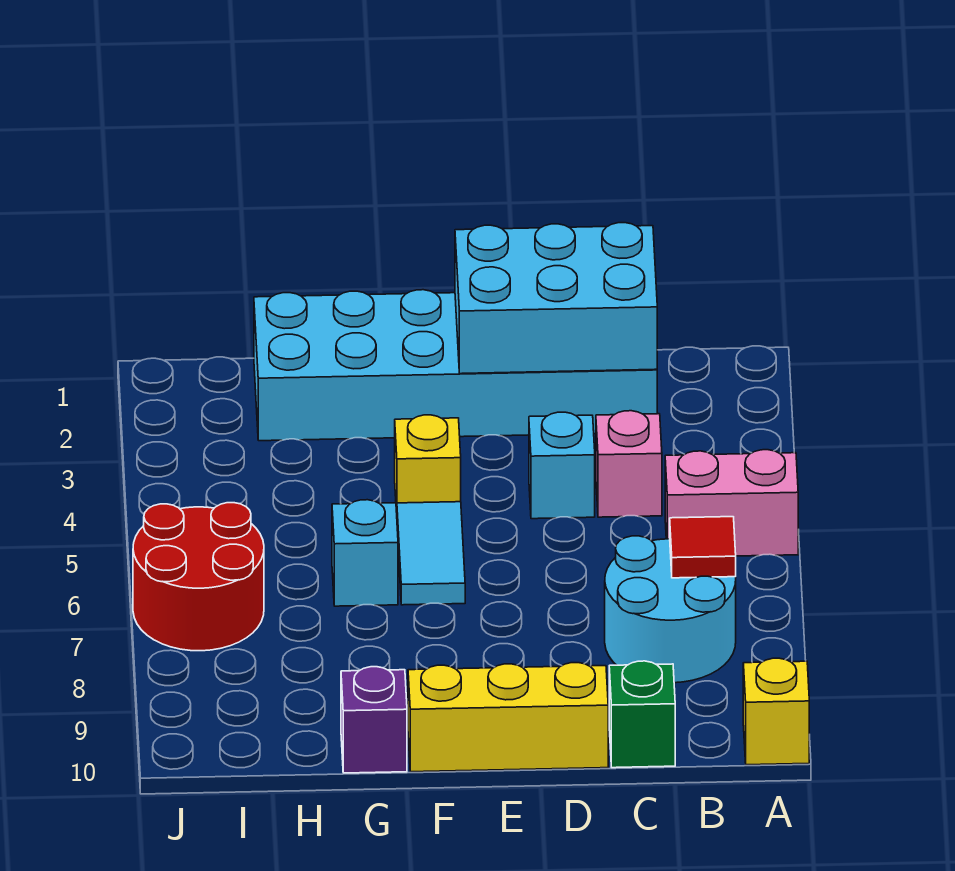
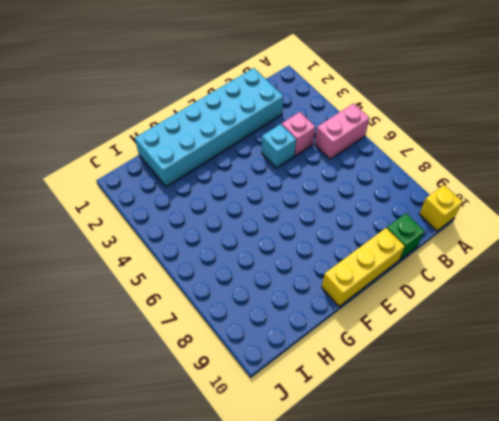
none -> cyan round brick B7:C8 level 1
none -> yellow brick F4 level 1
none -> cyan tile F5:F6 level 1

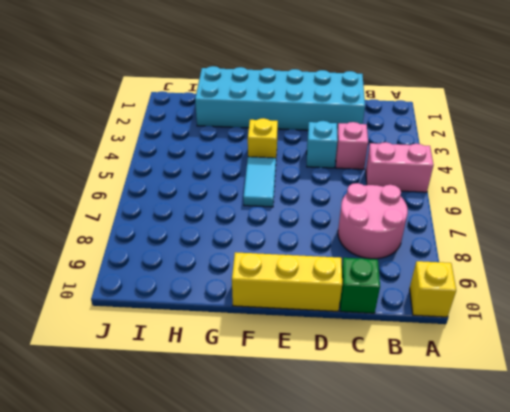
pink round brick B7:C8 level 1 -> cyan round brick B7:C8 level 1
none -> cyan brick G6 level 1
none -> purple brick G10 level 1
none -> red round brick I6:J7 level 1

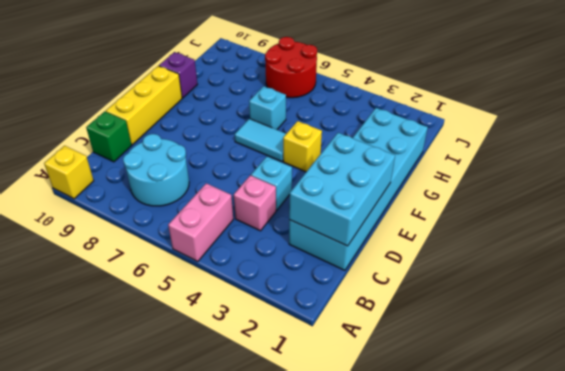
none -> red tile B7 level 2

